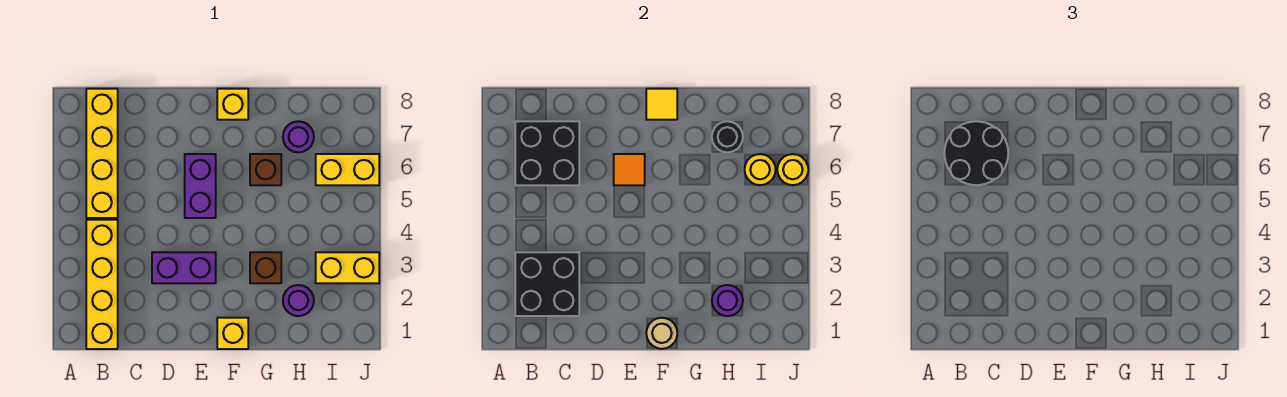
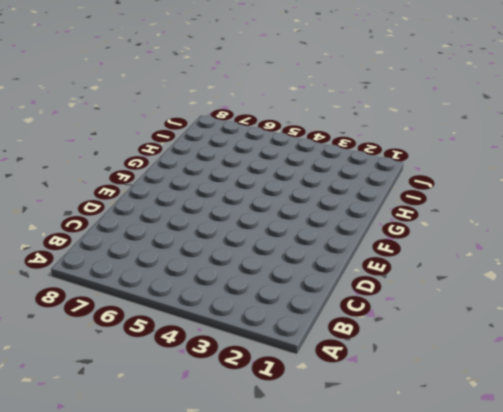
none -> yellow brick B1:B4 level 1
none -> yellow brick B5:B8 level 1
none -> purple brick D3:E3 level 1

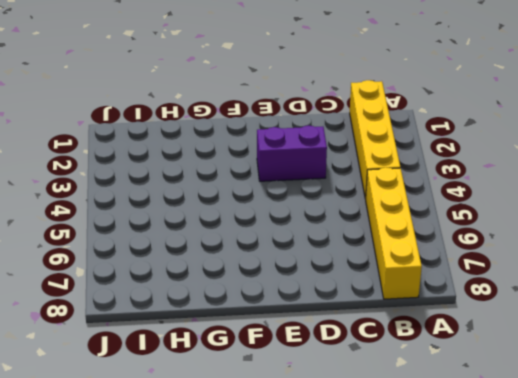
none -> purple brick E5:E6 level 1
none -> yellow brick F1 level 1
none -> yellow brick F8 level 1

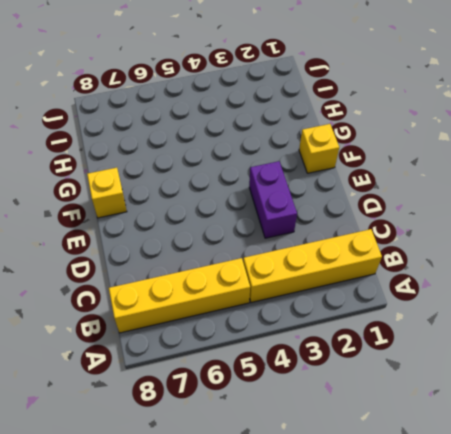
none -> purple brick E5:E6 level 1
none -> brown brick G3 level 1
none -> brown brick G6 level 1

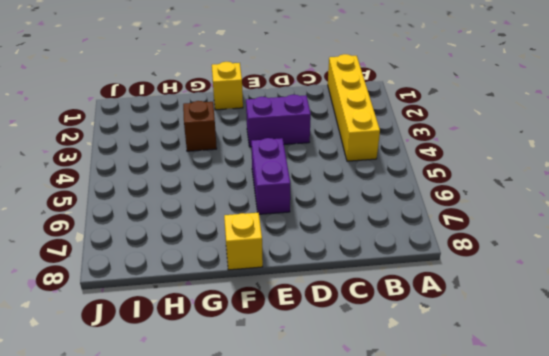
none -> yellow brick B5:B8 level 1
none -> brown brick G6 level 1
none -> purple round brick H2 level 1

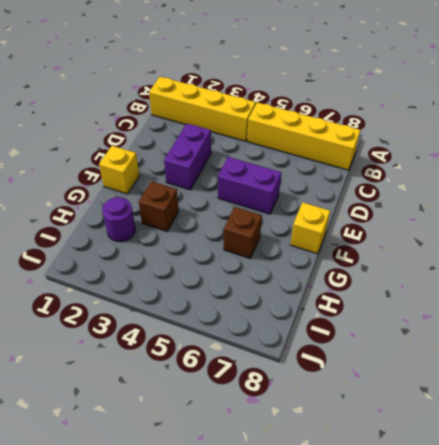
none -> purple round brick H7 level 1
none -> yellow brick I3:J3 level 1
none -> yellow brick I6:J6 level 1

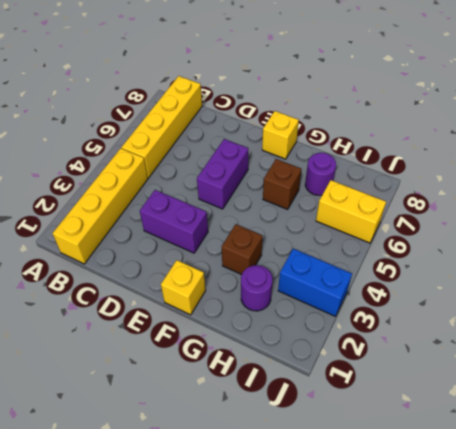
blue brick I3:J3 level 1 -> yellow brick I3:J3 level 1
none -> black brick B2:C3 level 2
none -> black brick B6:C7 level 2
none -> orange tile E6 level 2

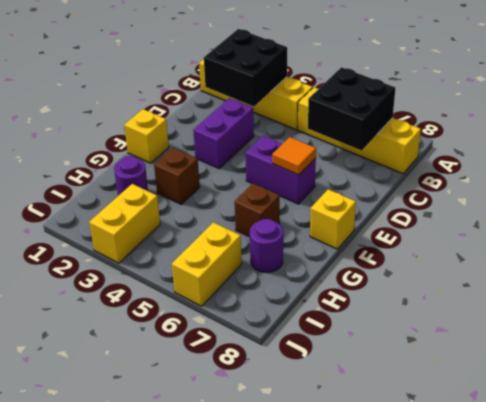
none -> tan round brick F1 level 2
none -> yellow tile F8 level 2
none -> purple round brick H2 level 2

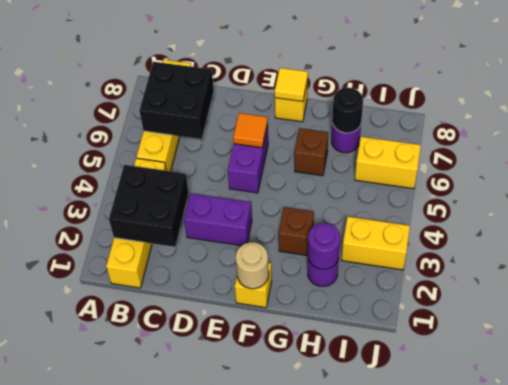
none -> yellow round brick I6 level 2
none -> yellow round brick J6 level 2
none -> black round brick B6:C7 level 3

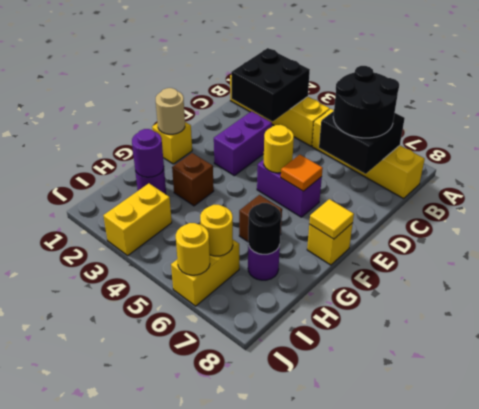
yellow round brick E5 level 2 -> none

